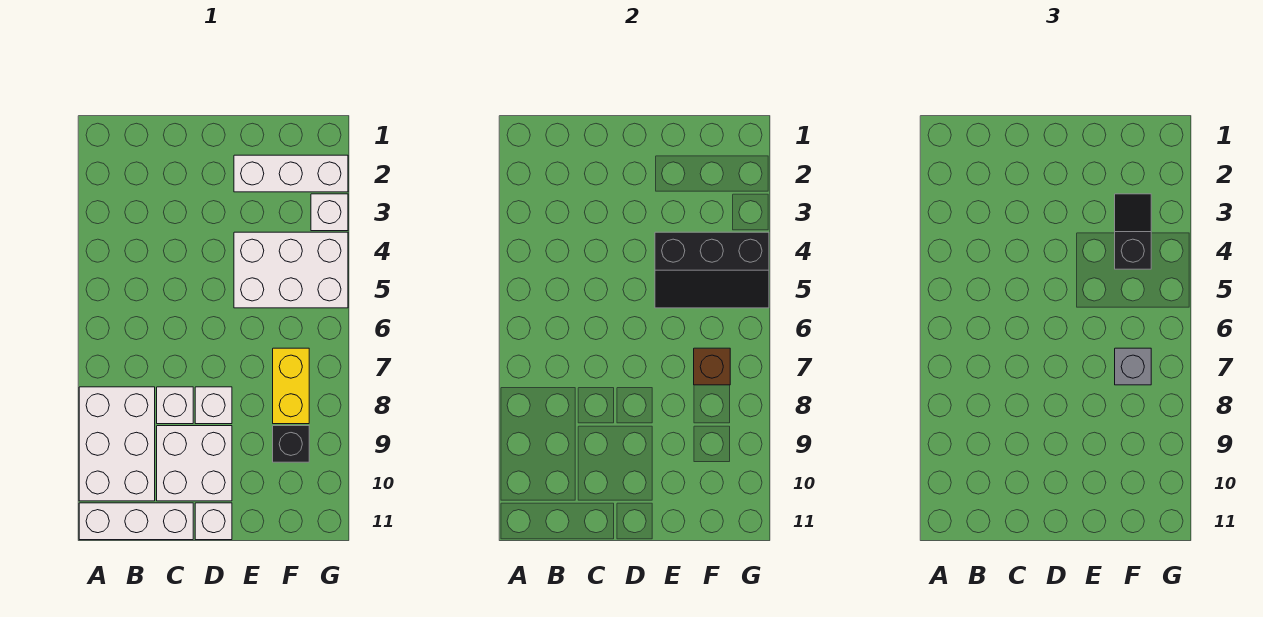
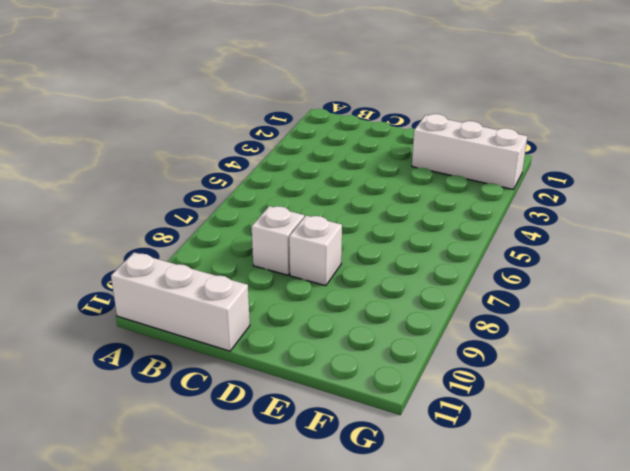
none -> white brick A8:B10 level 1
none -> white brick C9:D10 level 1
none -> white brick D11 level 1

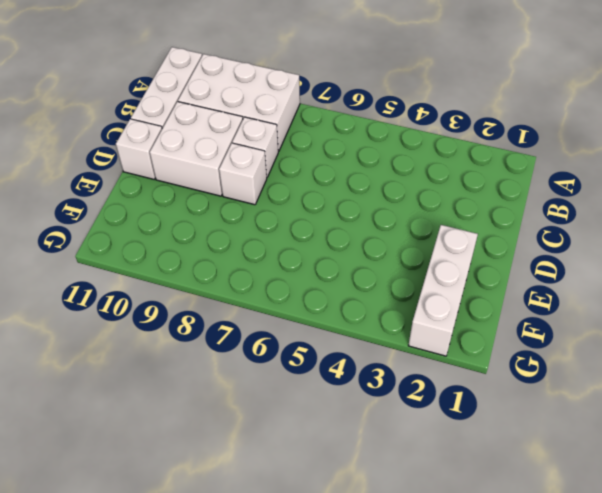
none -> white brick E4:G5 level 1
none -> yellow brick F7:F8 level 1
none -> black brick F9 level 1

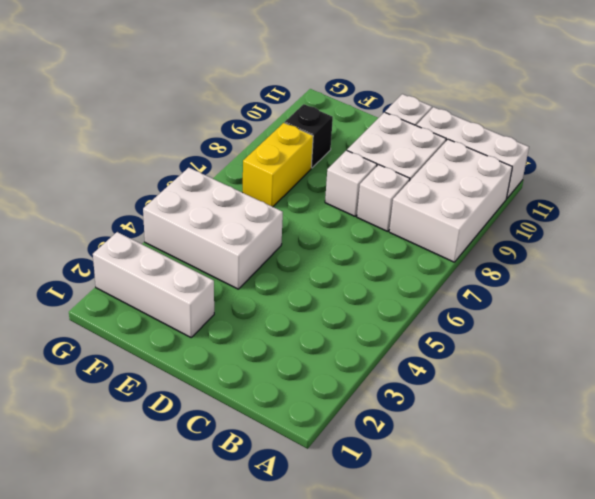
none -> white brick G3 level 1
none -> black slope E4:G5 level 2 top 4
none -> brown brick F7 level 2

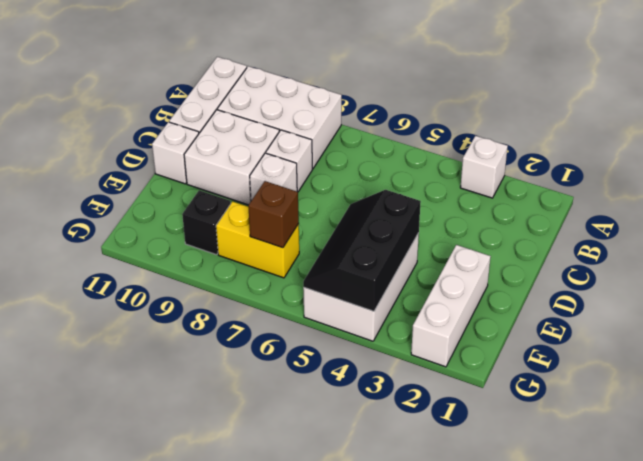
white brick A3 level 1 -> white brick G3 level 1
none -> black slope F3:F4 level 3 top 4
none -> grey brick F7 level 3

